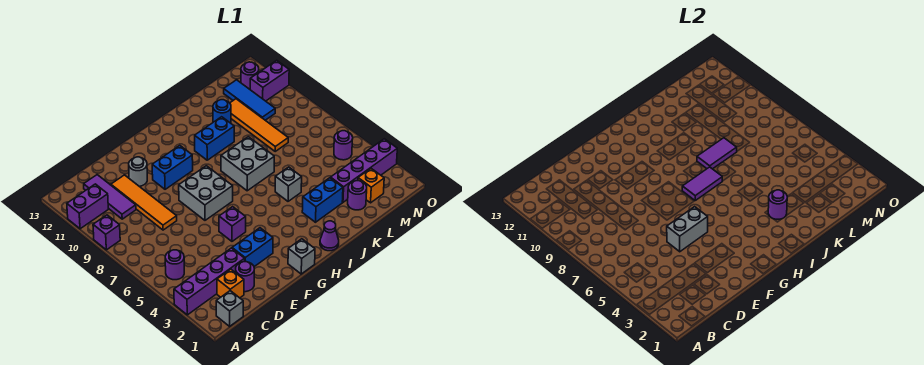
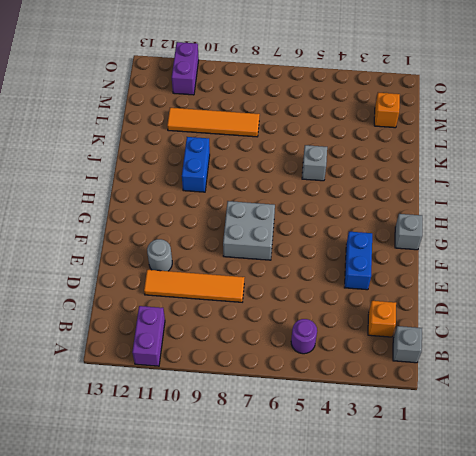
none -> purple brick A3:D3 level 1
none -> purple brick A9 level 1
none -> purple tile C10:C12 level 1
none -> purple round brick D2 level 1

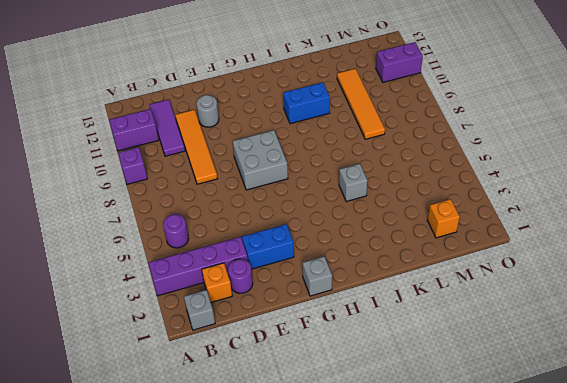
none -> purple brick F5 level 1
none -> blue brick F10:G10 level 1
none -> purple cone I1 level 1
none -> grey brick I7:J8 level 1

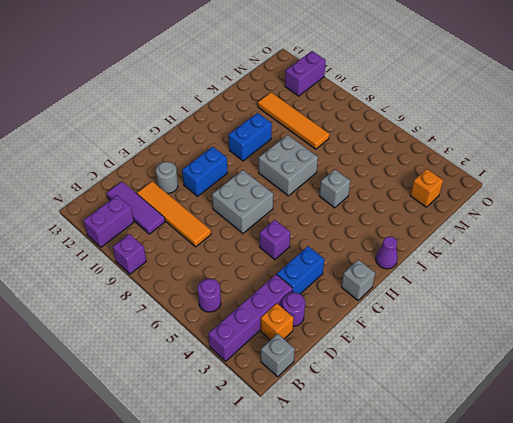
none -> blue brick J3:K3 level 1
none -> blue round brick K11 level 1
none -> purple round brick L2 level 1
none -> purple brick L3:O3 level 1

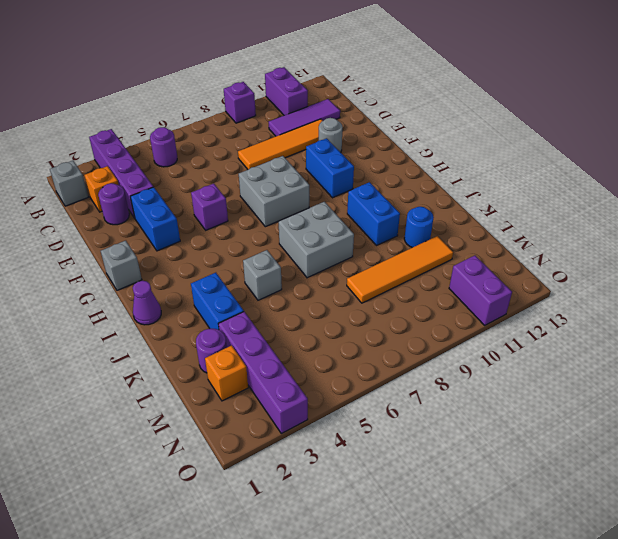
none -> blue tile M10:M12 level 1
none -> purple round brick N5 level 1
none -> purple round brick N12 level 1
none -> grey brick E5:F5 level 2

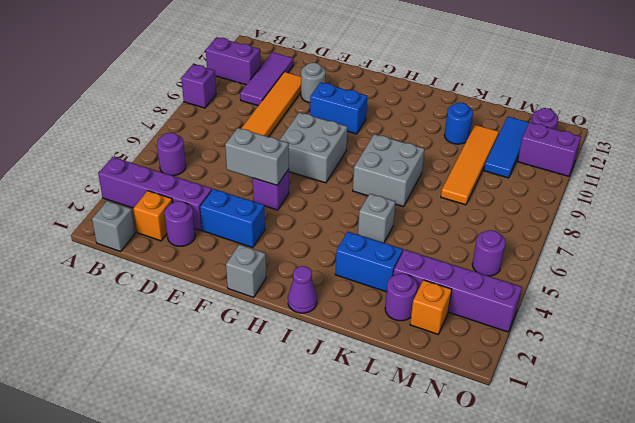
none -> blue brick I10:J10 level 1
none -> purple tile H7:I7 level 2
none -> purple round brick J3 level 2
none -> purple tile J8:K8 level 2

